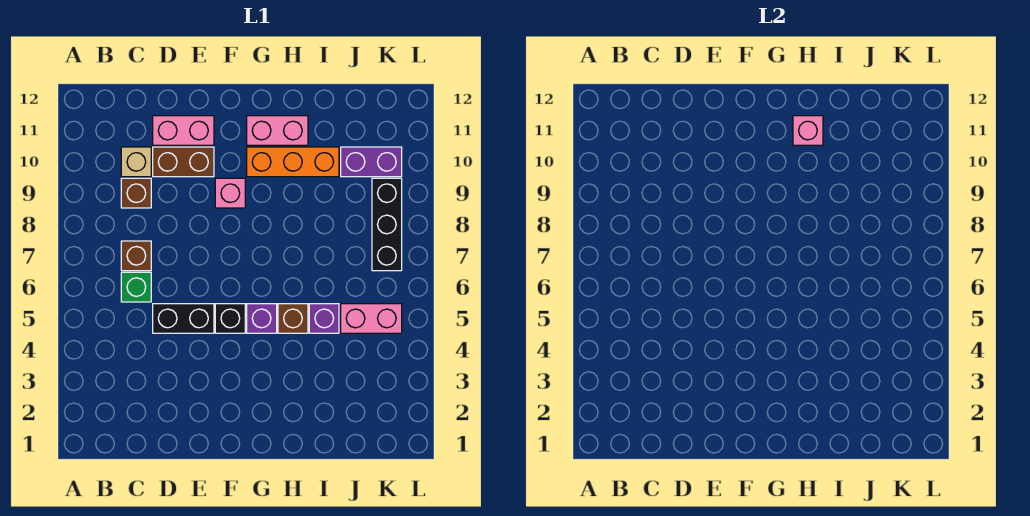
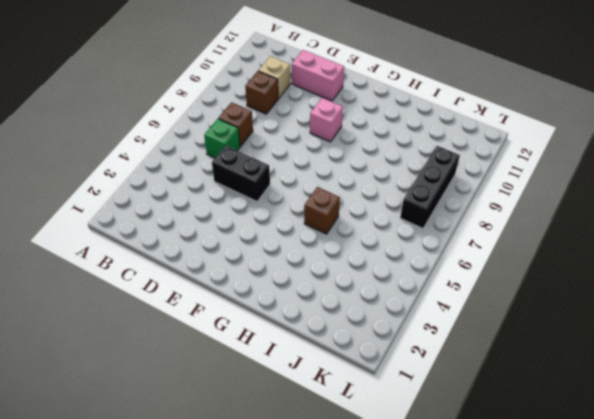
none -> brown brick D10:E10 level 1
none -> black brick F5 level 1
none -> purple brick G5 level 1

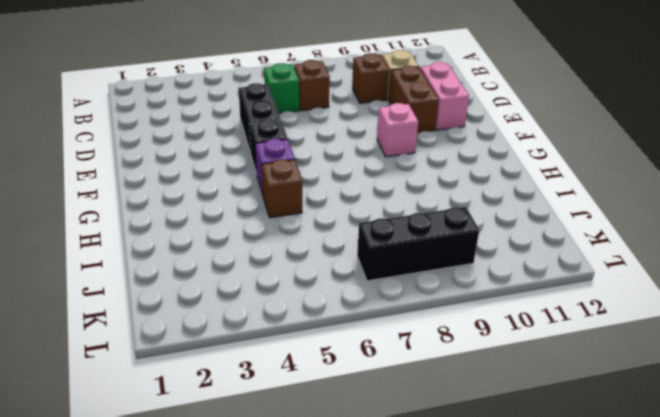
none -> orange brick G10:I10 level 1
none -> pink brick G11:H11 level 1
none -> purple brick I5 level 1

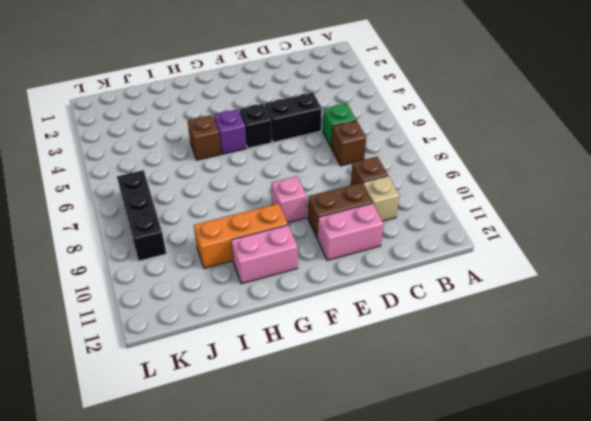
none -> purple brick I5 level 1
none -> pink brick J5:K5 level 1
none -> purple brick J10:K10 level 1

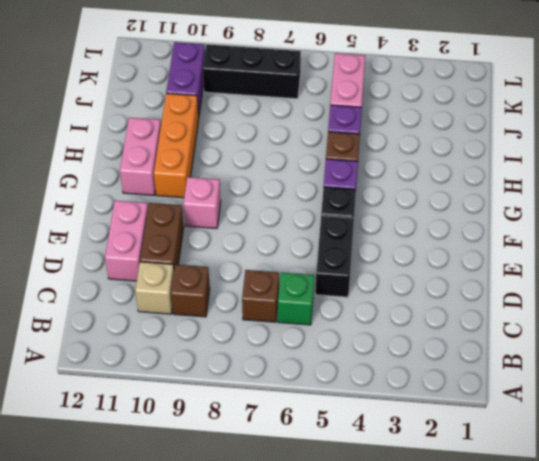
none -> pink brick H11 level 2

